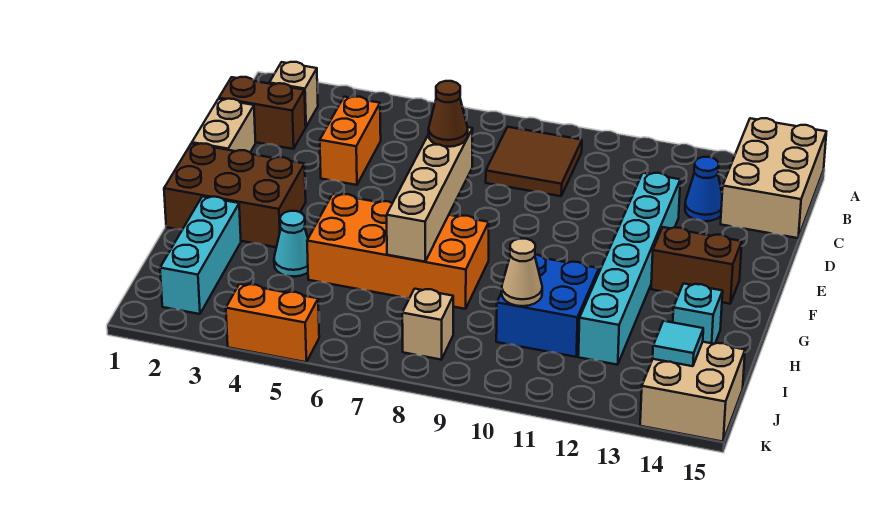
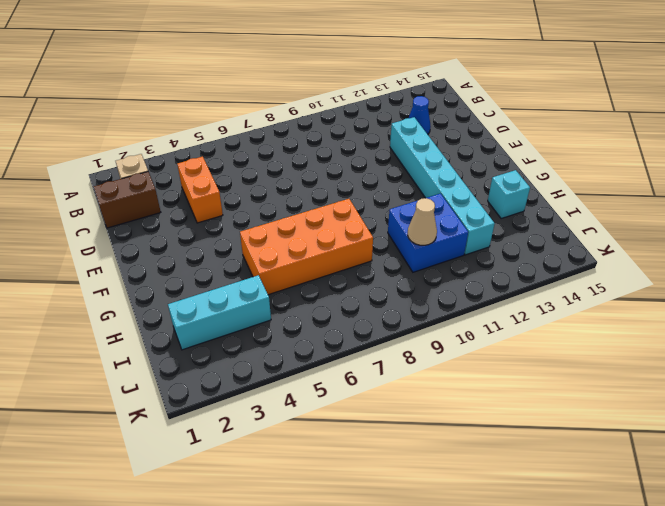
cyan brick I2:I4 level 1 -> cyan brick H2:J2 level 1
none -> tan brick A14:C15 level 1
none -> brown tile B8:C9 level 1
none -> tan brick D1:E1 level 1

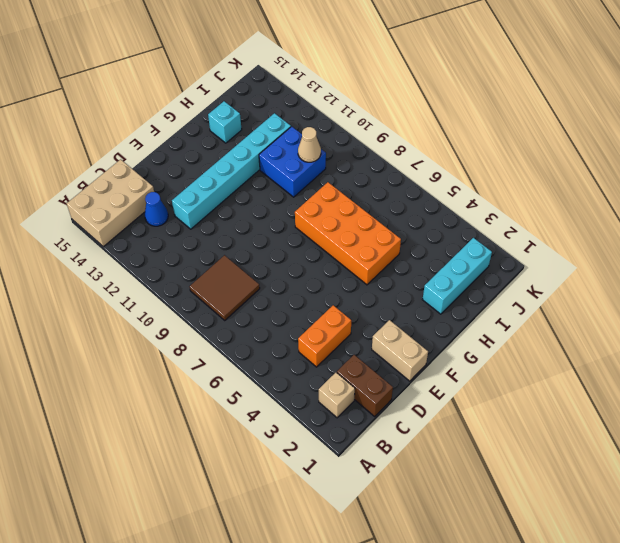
tan brick E1:E2 level 1 -> tan brick D1:E1 level 1
none -> brown brick F1:G3 level 1
none -> brown brick F13:F14 level 1
none -> cyan cone H4 level 1

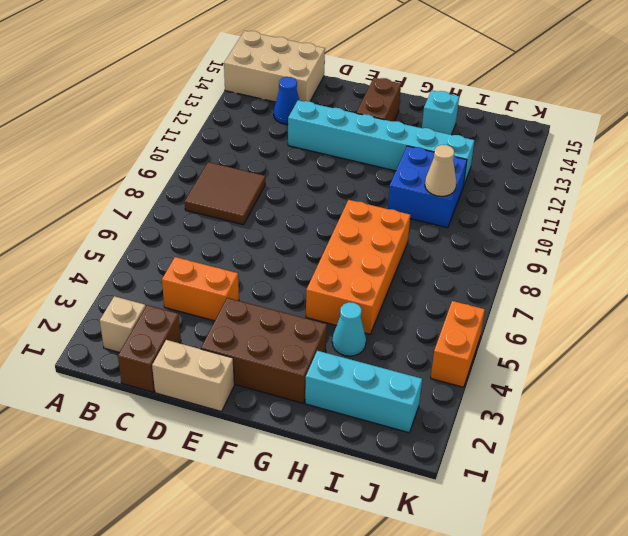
brown brick E2:G3 level 1 -> brown brick F1:G3 level 1
none -> tan brick J8 level 1
none -> tan brick J14:K15 level 1
none -> tan brick E7:H7 level 2

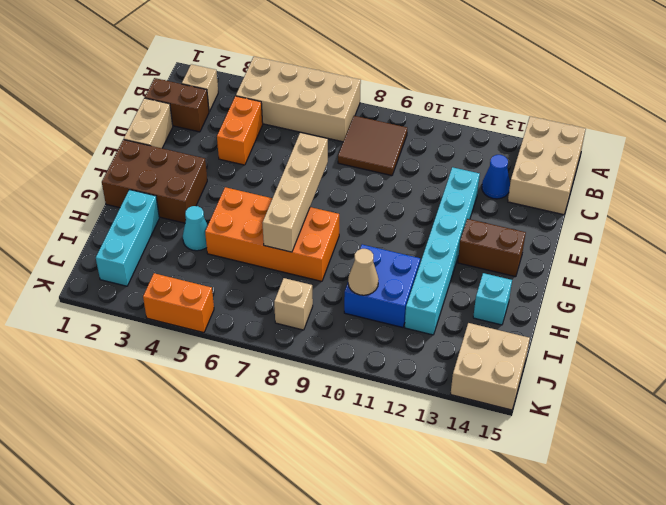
tan brick A4:B7 level 1 -> none
none -> cyan tile J14 level 2
none -> brown cone E7 level 3

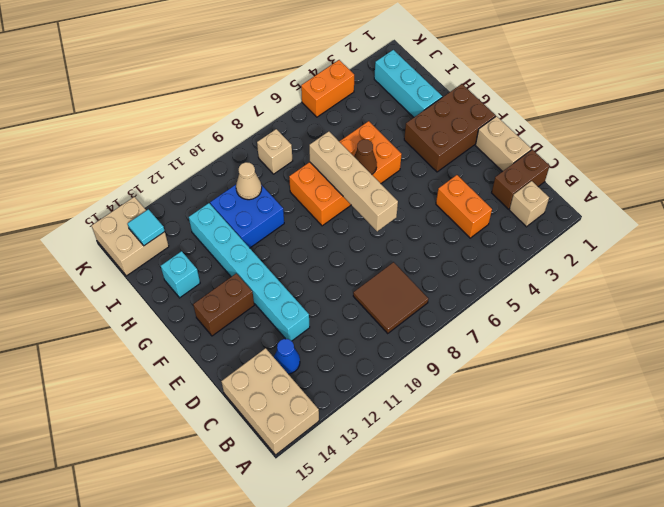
brown cone G6 level 2 -> brown cone E7 level 3
none -> cyan cone H4 level 1

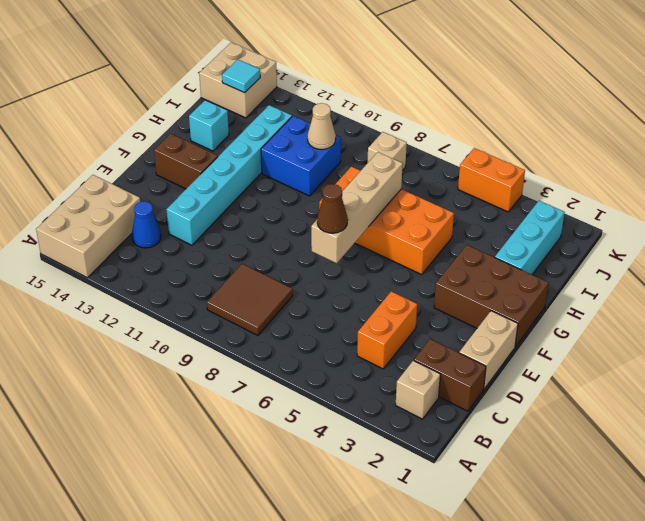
none -> cyan cone H4 level 1

